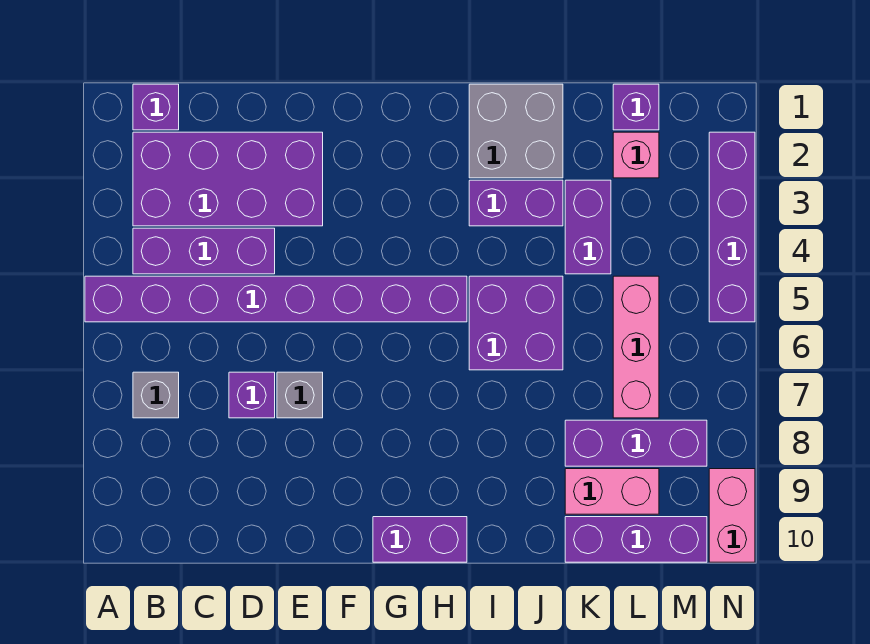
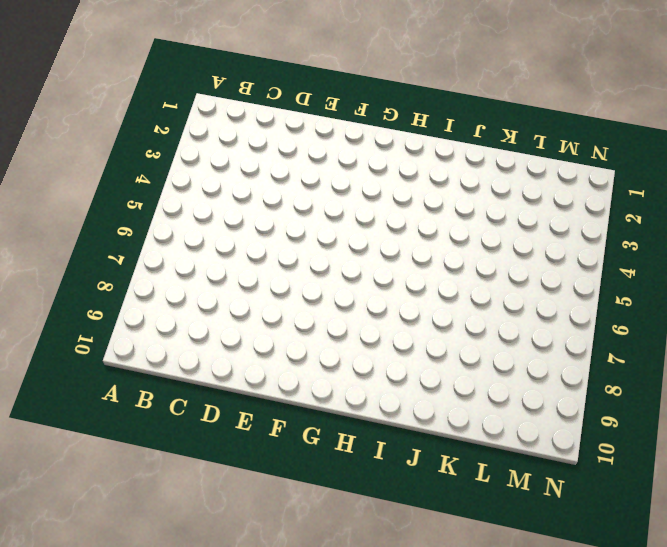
none -> purple brick A5:H5 level 1
none -> purple brick B1 level 1
none -> purple brick B2:E3 level 1

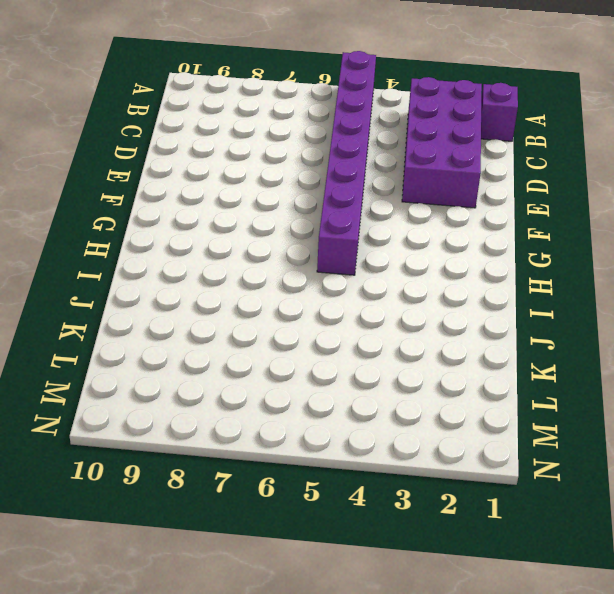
none -> purple brick B4:D4 level 1
none -> grey brick B7 level 1
none -> purple brick D7 level 1

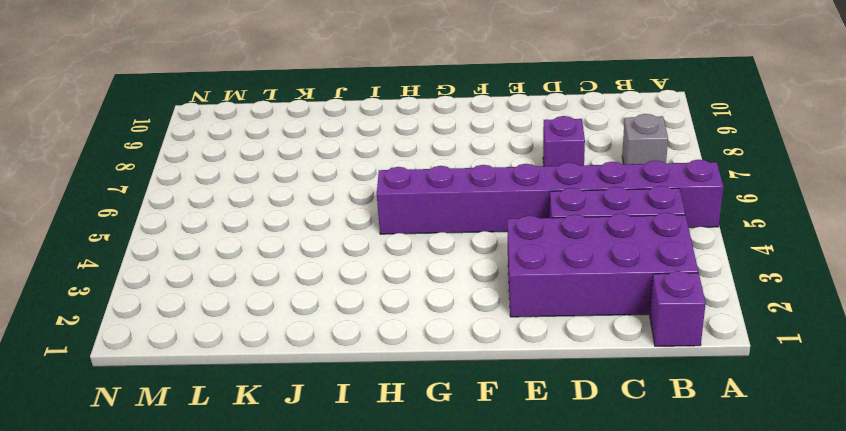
none -> grey brick E7 level 1
none -> purple brick G10:H10 level 1
none -> grey brick I1:J2 level 1

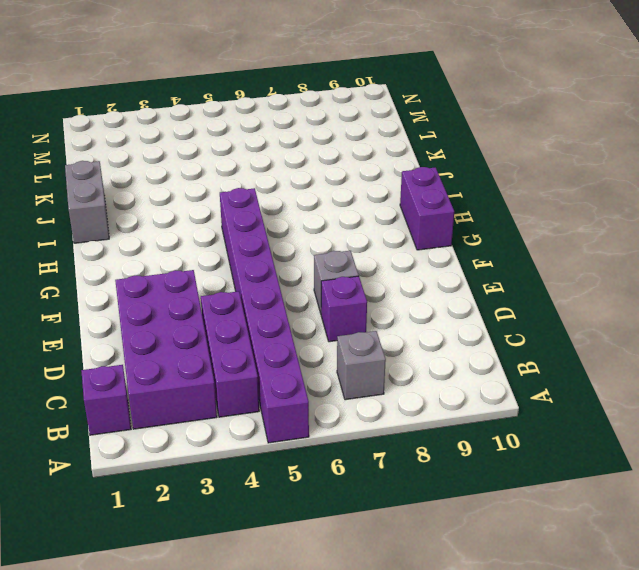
grey brick I1:J1 level 1 -> grey brick I1:J2 level 1
none -> purple brick I3:J3 level 1
none -> purple brick I5:J6 level 1
none -> purple brick K3:K4 level 1

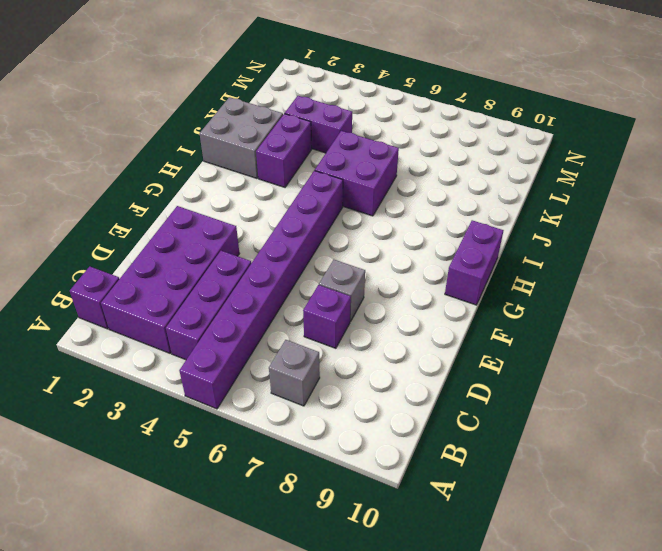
none -> purple brick K8:M8 level 1
none -> pink brick K9:L9 level 1
none -> purple brick K10:M10 level 1

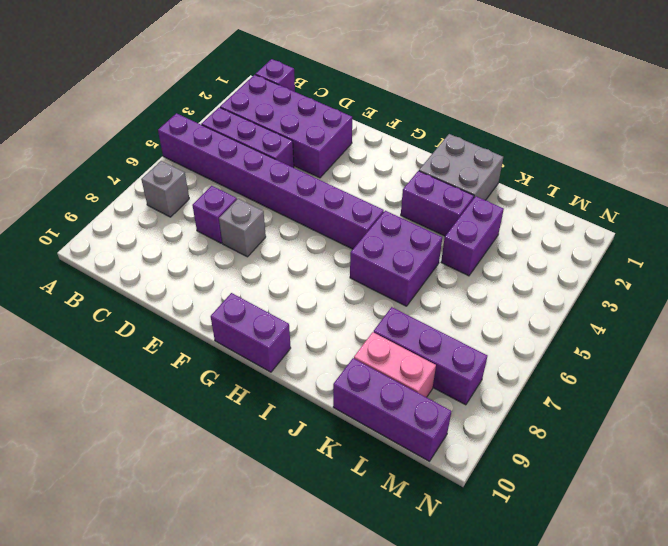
none -> purple brick L1 level 1
none -> pink brick L2 level 1
none -> pink brick L5:L7 level 1

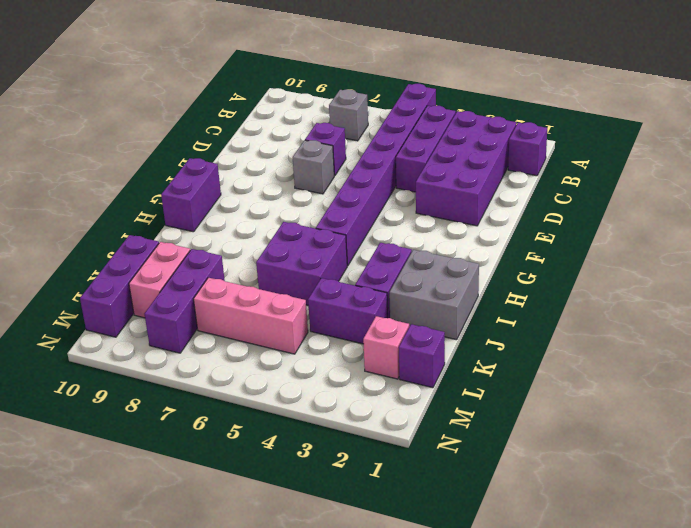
none -> purple brick N2:N5 level 1
none -> pink brick N9:N10 level 1

